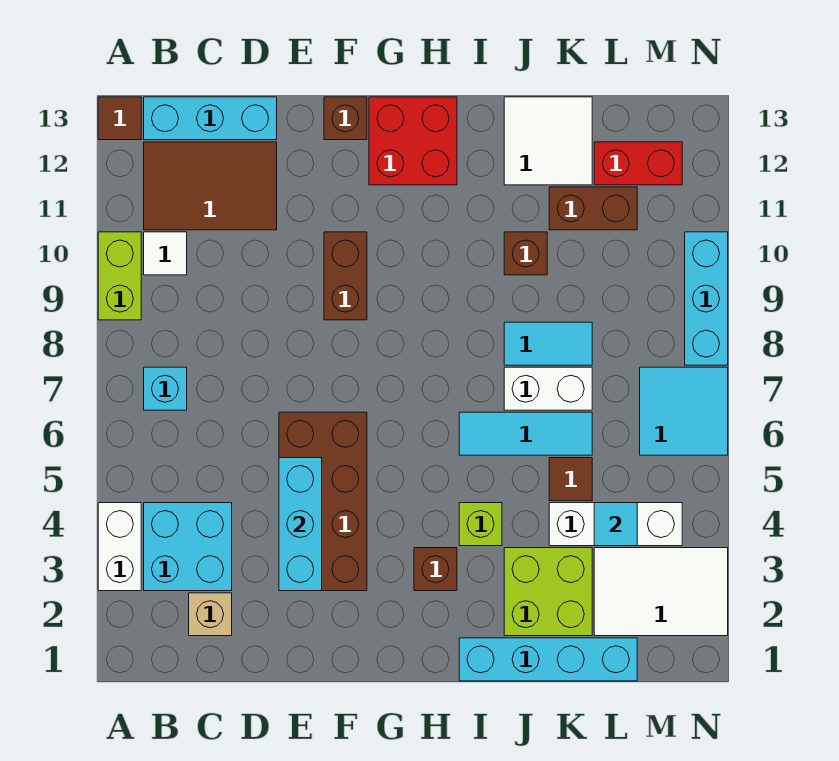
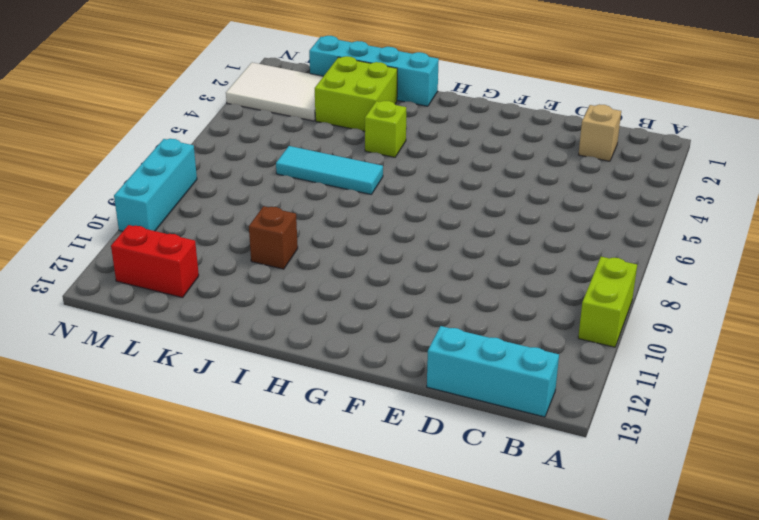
none -> white brick A3:A4 level 1
none -> brown tile A13 level 1
none -> cyan brick B3:C4 level 1
none -> cyan brick B7 level 1

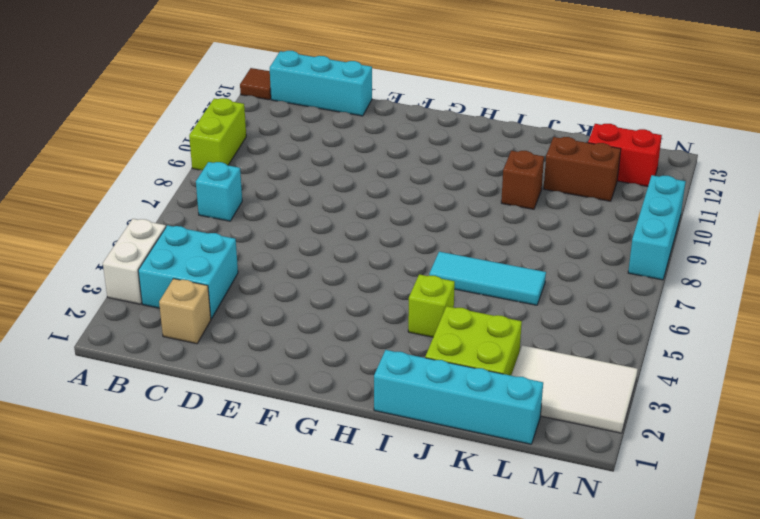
none -> white tile B10 level 1
none -> brown tile B11:D12 level 1
none -> brown brick E3:F6 level 1
none -> brown brick F9:F10 level 1

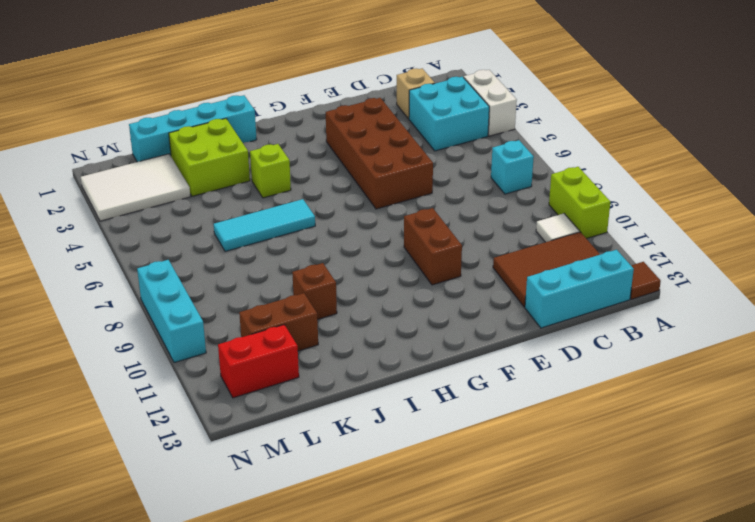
none -> brown brick F13 level 1
none -> red brick G12:H13 level 1
none -> brown brick H3 level 1
none -> white brick J7:K7 level 1

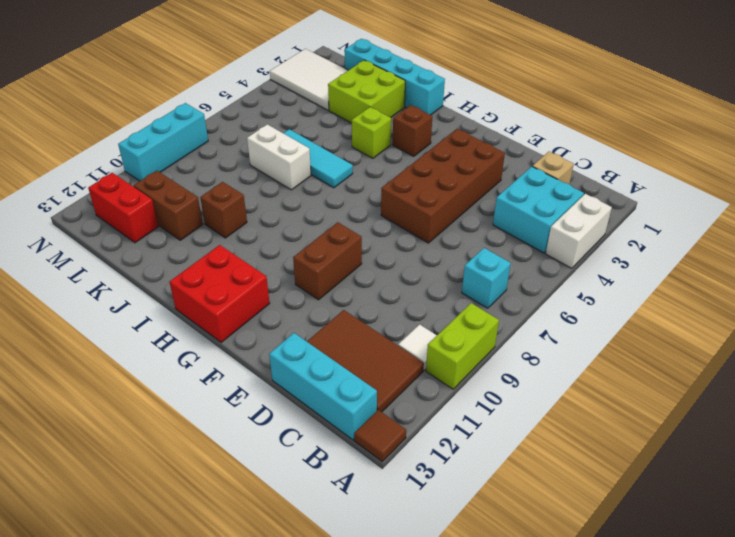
none -> brown brick F13 level 1
none -> cyan tile J8:K8 level 1
none -> white tile J12:K13 level 1
none -> white brick K4:M4 level 1

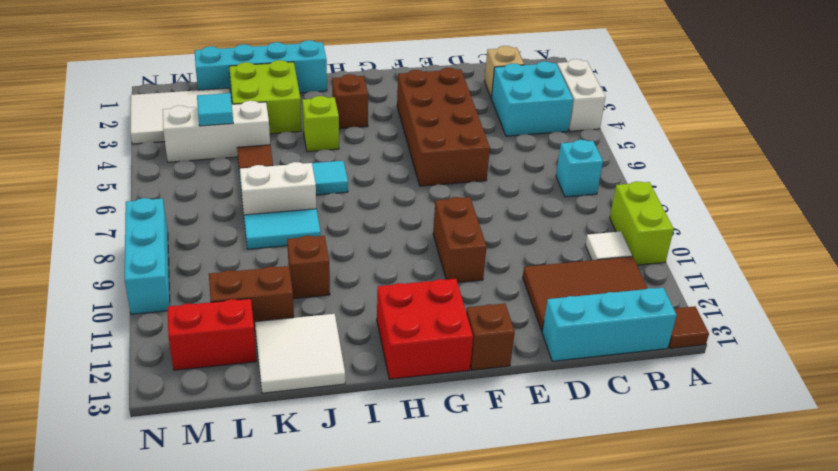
none -> cyan tile M6:N7 level 1
none -> cyan brick E3:E5 level 2

